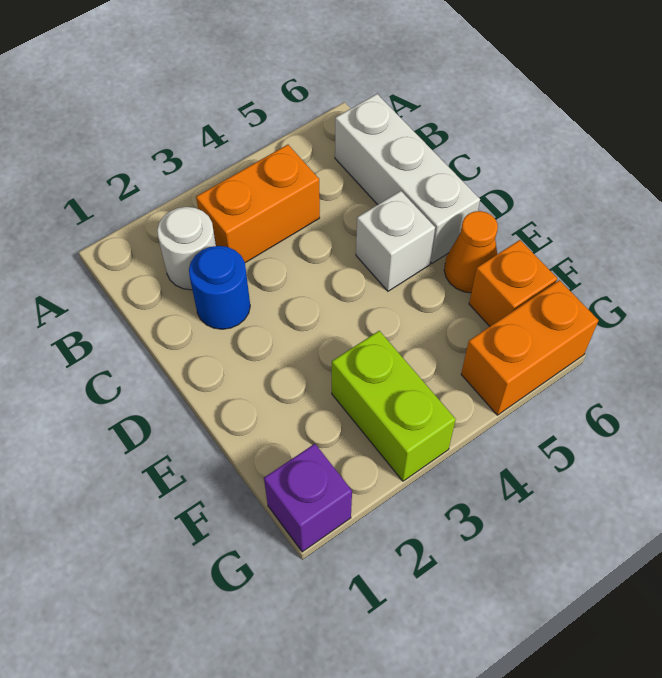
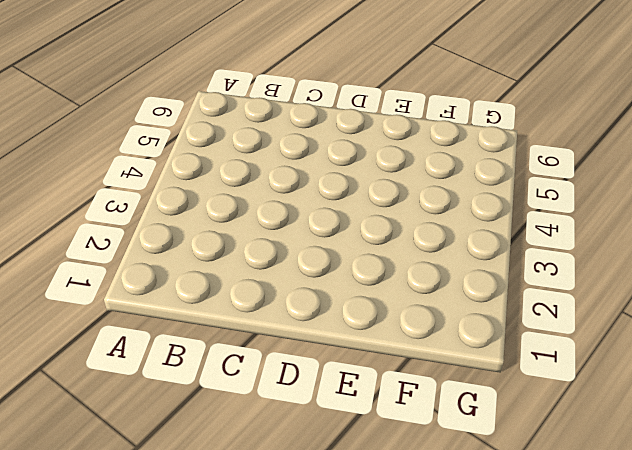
none -> white round brick B2 level 1
none -> orange brick B3:B4 level 1

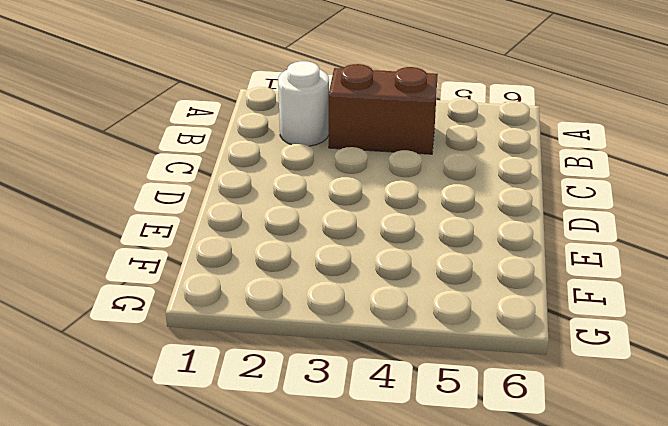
brown brick B3:B4 level 1 -> orange brick B3:B4 level 1
none -> white brick B6:D6 level 1
none -> blue round brick C2 level 1

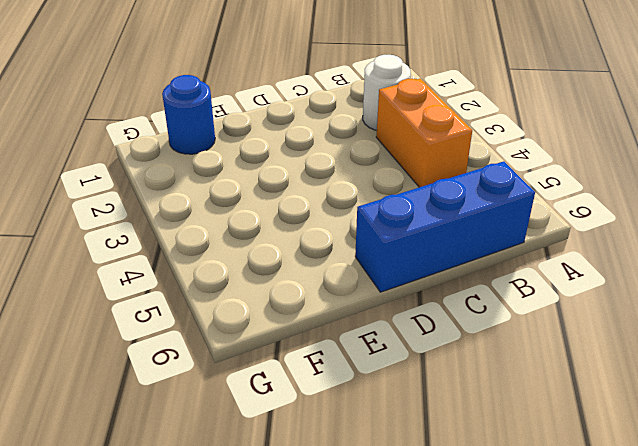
blue brick B6:D6 level 1 -> white brick B6:D6 level 1
blue round brick F1 level 1 -> blue round brick C2 level 1
none -> white brick D5 level 1
none -> orange cone E6 level 1

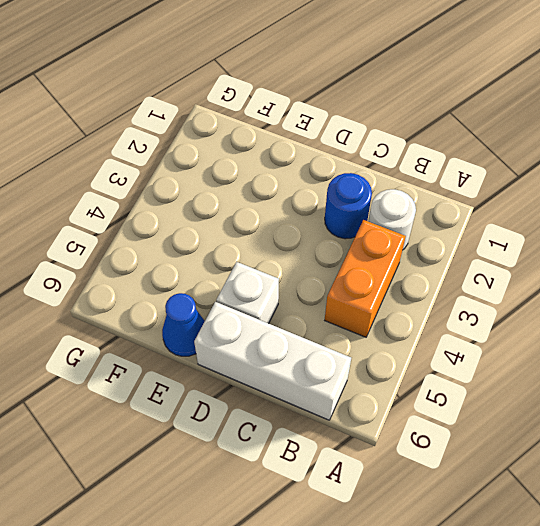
blue cone E6 level 1 -> orange cone E6 level 1
none -> lime brick F3:G3 level 1
none -> orange brick F6 level 1

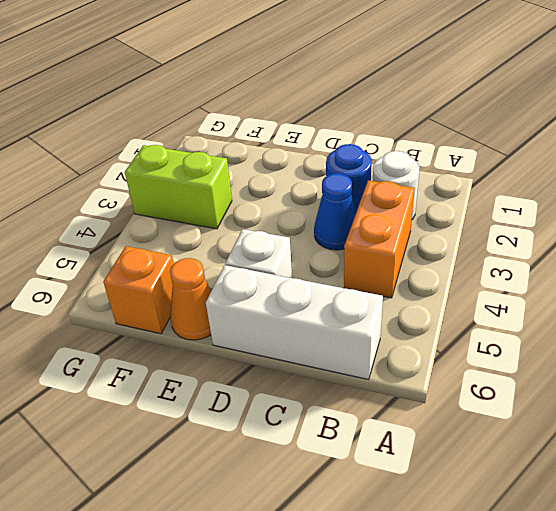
blue cone C3 level 1 -> none
none -> purple brick G1 level 1
none -> orange brick G5:G6 level 1

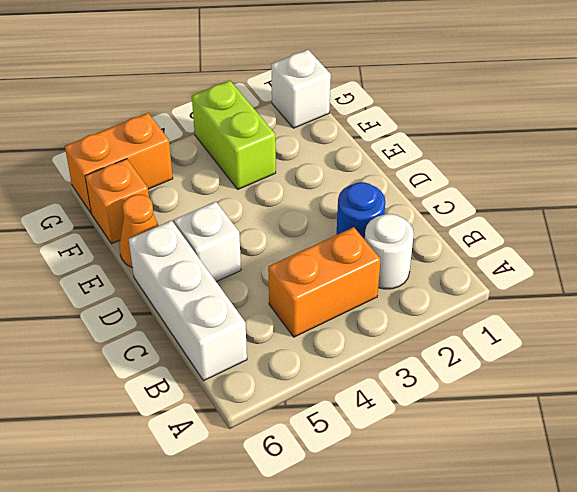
white brick G1 level 1 -> purple brick G1 level 1

